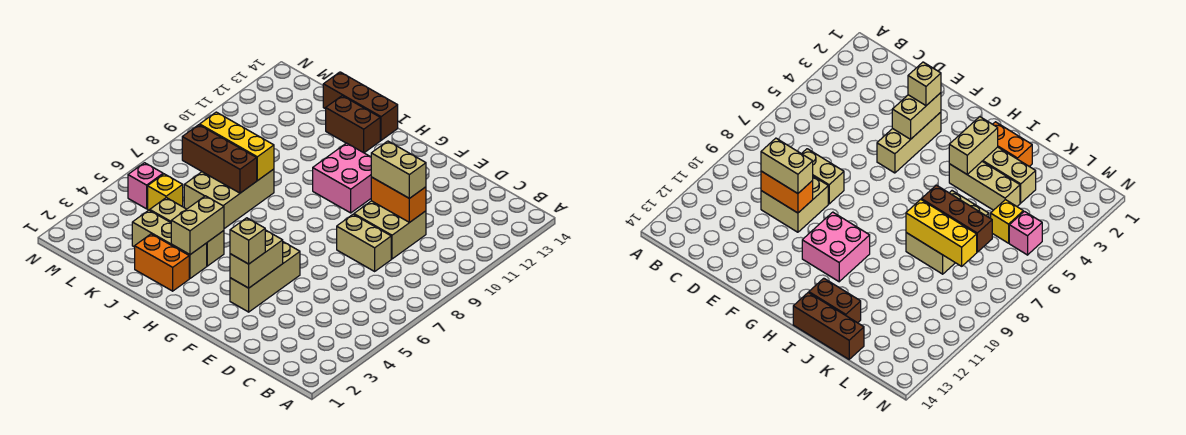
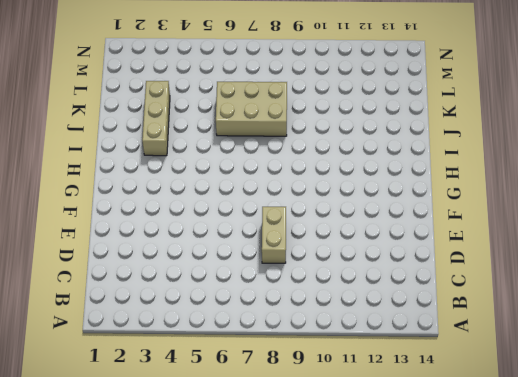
none -> tan brick D9:E10 level 1
none -> tan brick F3:F5 level 1
none -> pink brick G10:H11 level 1

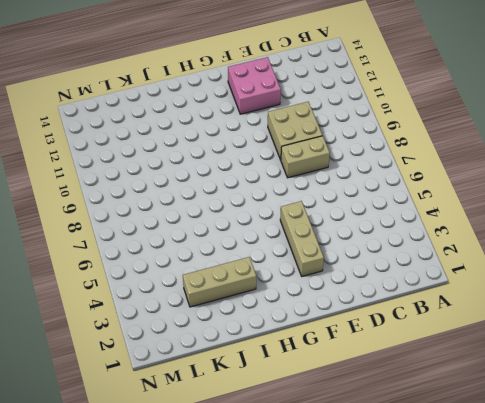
pink brick E12:F13 level 1 -> pink brick G10:H11 level 1
none -> orange brick I2:J2 level 1
none -> tan brick I4:K4 level 1
none -> brown brick I13:J13 level 1

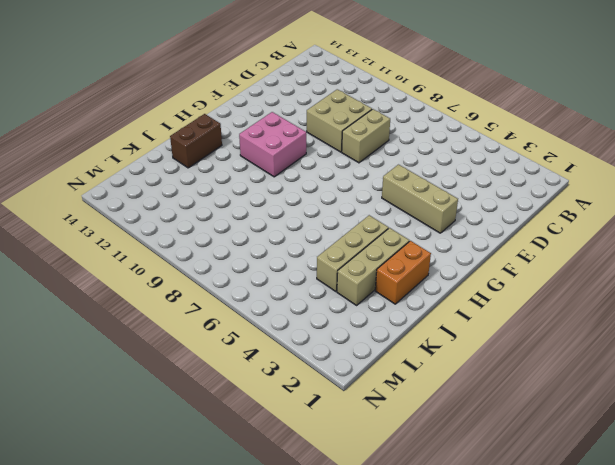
none -> brown brick I14:K14 level 1
none -> tan brick J6:K8 level 1
none -> yellow brick L5 level 1

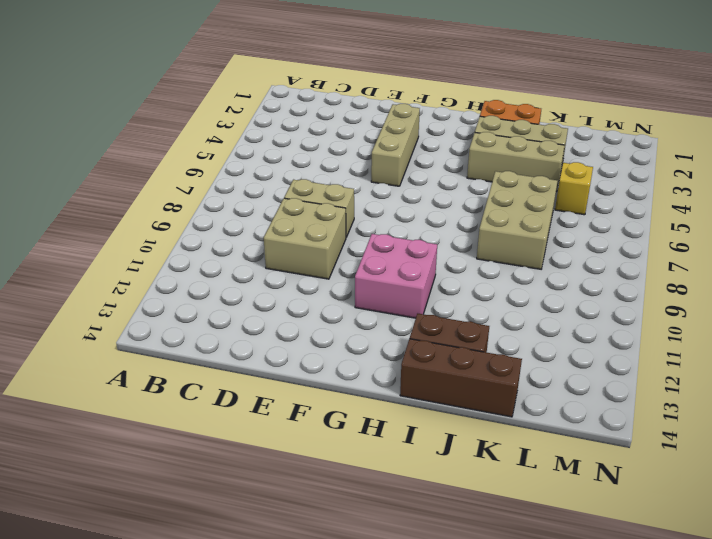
none -> pink brick M5 level 1
none -> orange brick D10:E10 level 2
none -> tan brick F3:F4 level 2

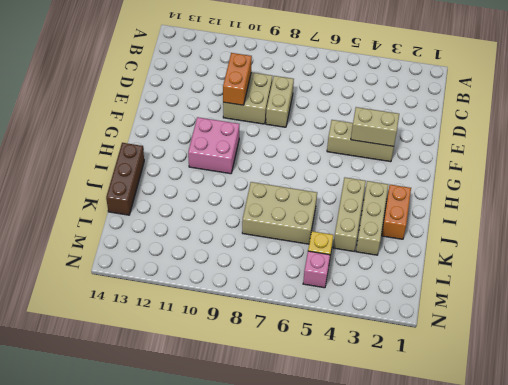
none -> brown brick I13:J13 level 1
none -> tan brick I3:I4 level 2
none -> brown brick J7:L7 level 2

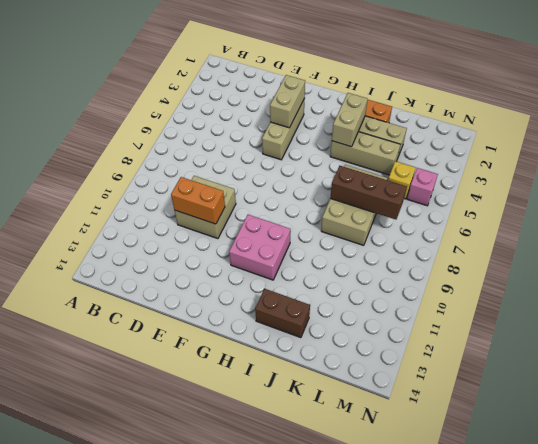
none -> tan brick D8:E8 level 1
none -> brown brick I14:K14 level 1
none -> yellow brick J8:L8 level 2

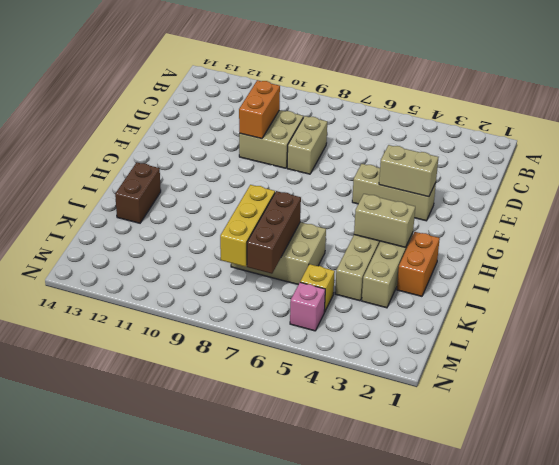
none -> pink brick G10:H11 level 1
none -> brown brick I14:K14 level 1
none -> tan brick D10:E10 level 3

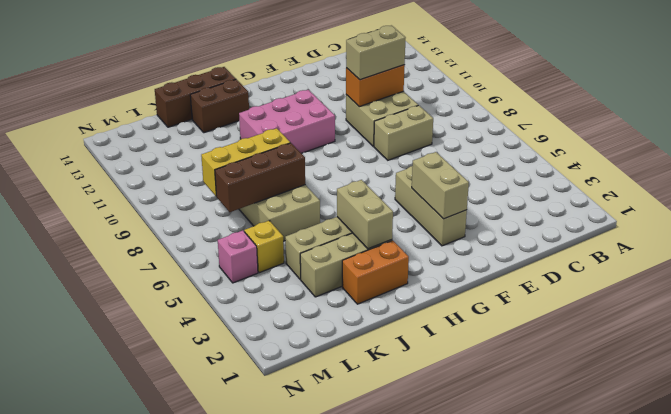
pink brick G10:I11 level 1 -> pink brick G10:H11 level 1
none -> tan brick F3 level 3

